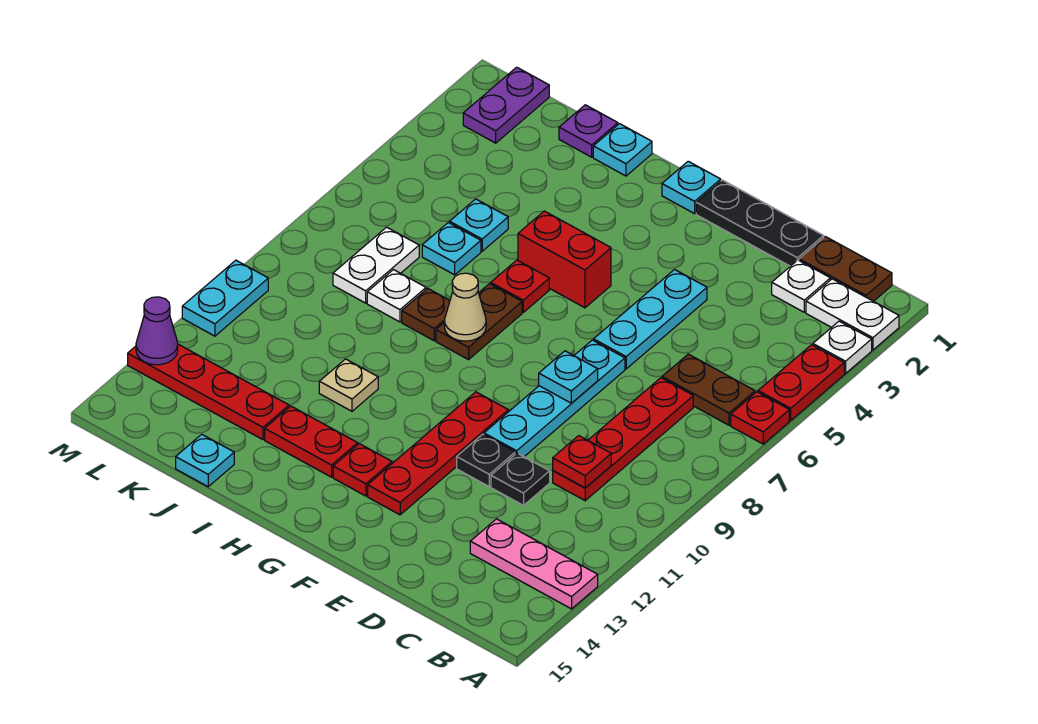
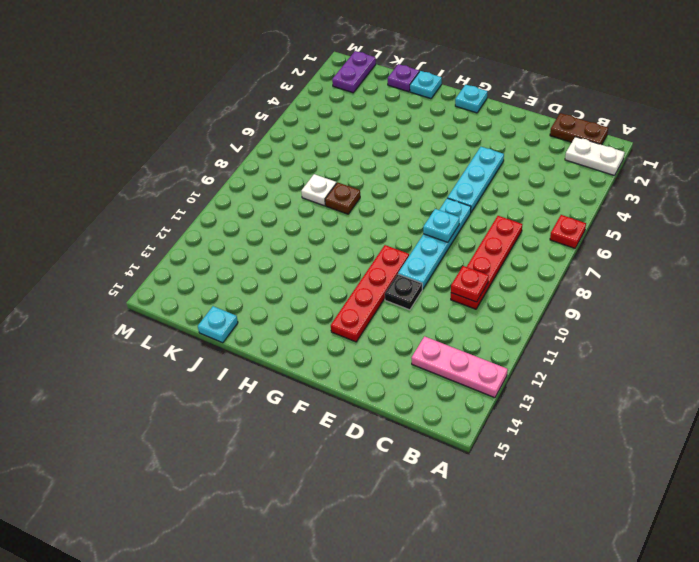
none -> white plate A3 level 1
none -> red plate A4:A5 level 1
none -> brown plate B6:C6 level 1
none -> white plate C2 level 1

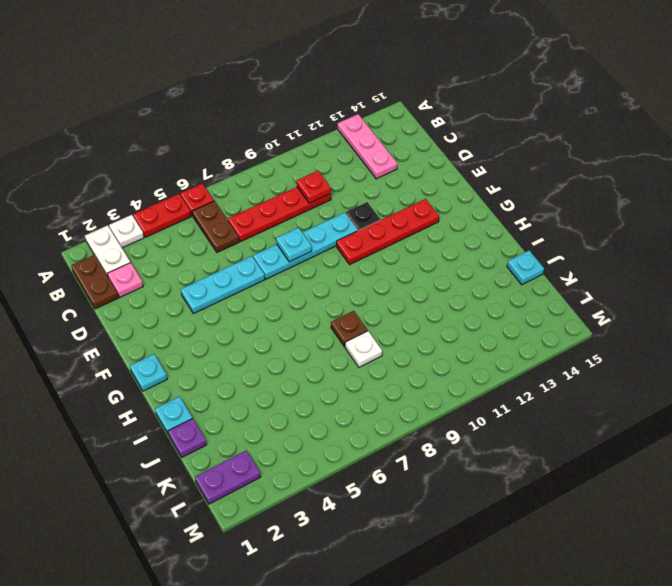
pink plate C2 level 1 -> white plate C2 level 1
none -> black plate D1:F1 level 1
none -> black plate D11 level 1
none -> red brick G5:H5 level 1
none -> red plate G13 level 1

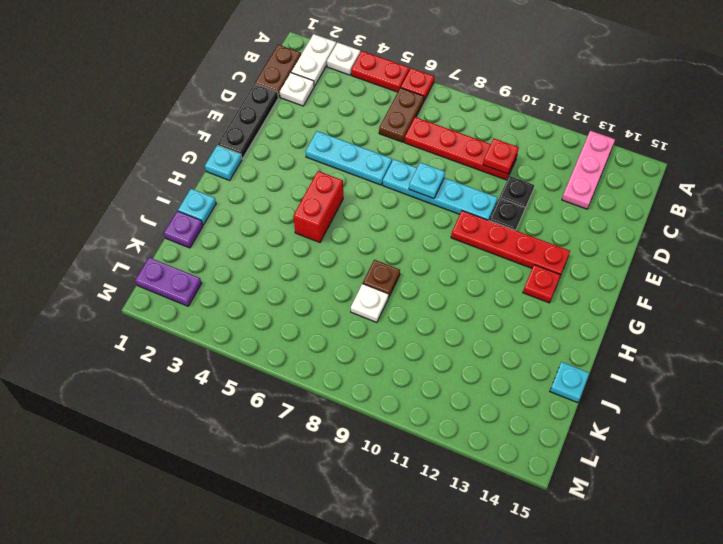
none -> red plate H6 level 1
none -> brown plate H7:H8 level 1
none -> red plate H13:I13 level 1
none -> tan plate I11 level 1

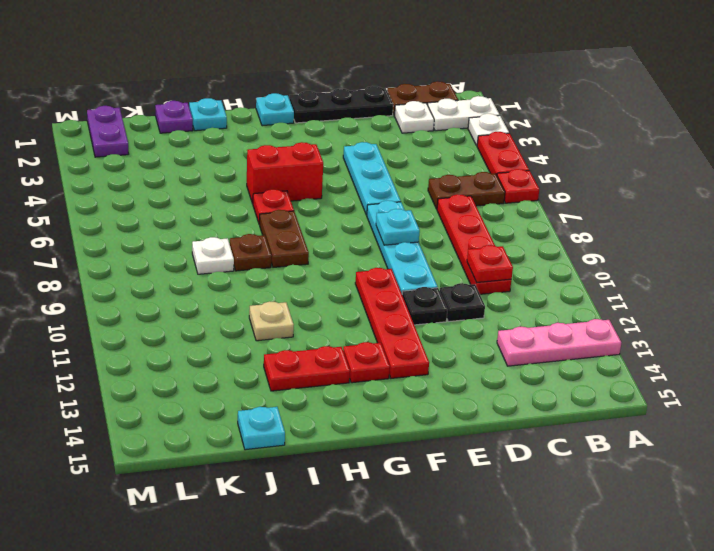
none -> cyan plate J5 level 1
none -> cyan plate J6 level 1
none -> red plate J13:M13 level 1
none -> white plate K7:K8 level 1

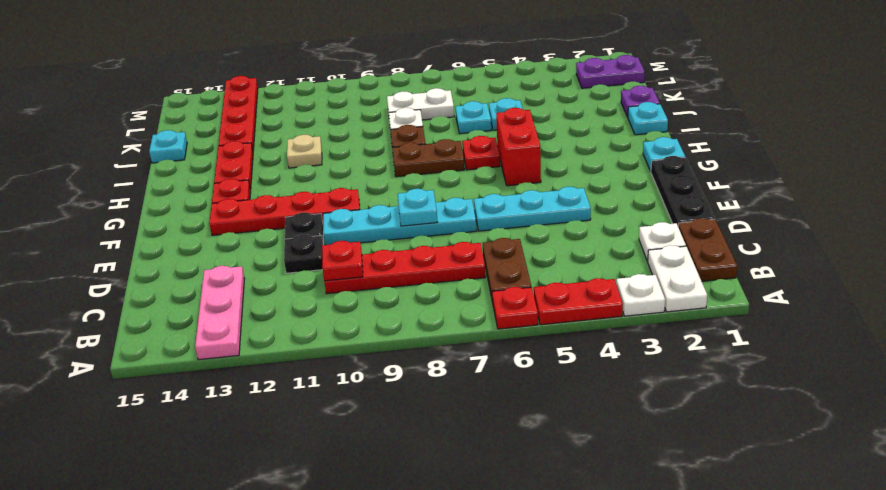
none -> cyan plate M10:M11 level 1
none -> tan cone H8 level 2
none -> purple cone M13 level 2

